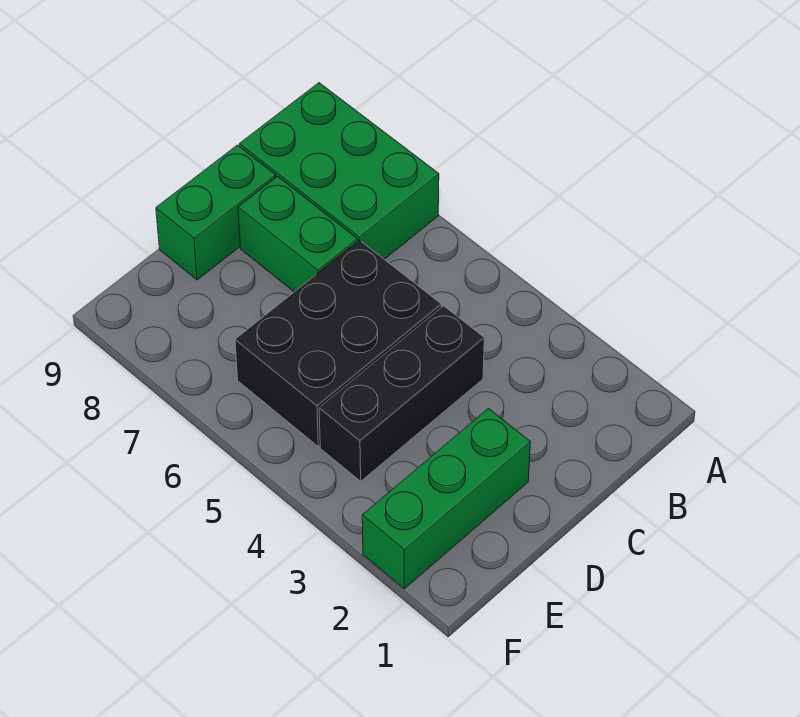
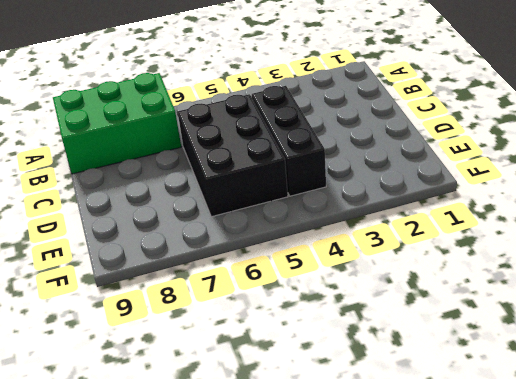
none -> green brick C7:C8 level 1
none -> green brick C9:D9 level 1

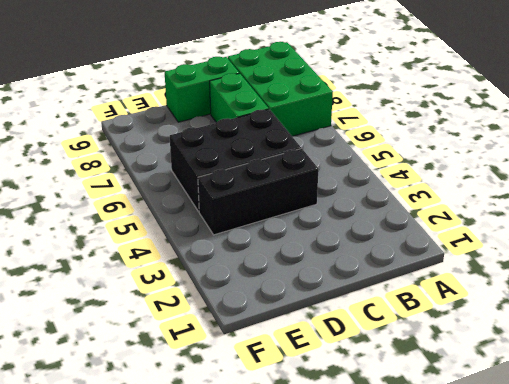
none -> green brick D2:F2 level 1

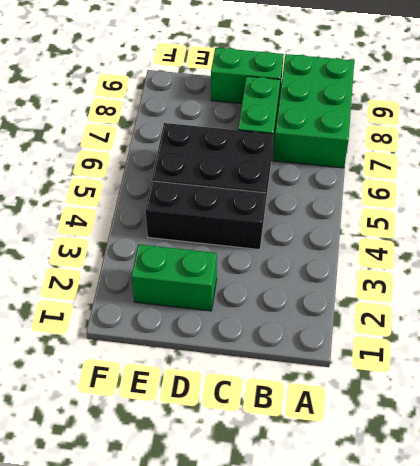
green brick D2:E2 level 1 -> green brick D2:F2 level 1

